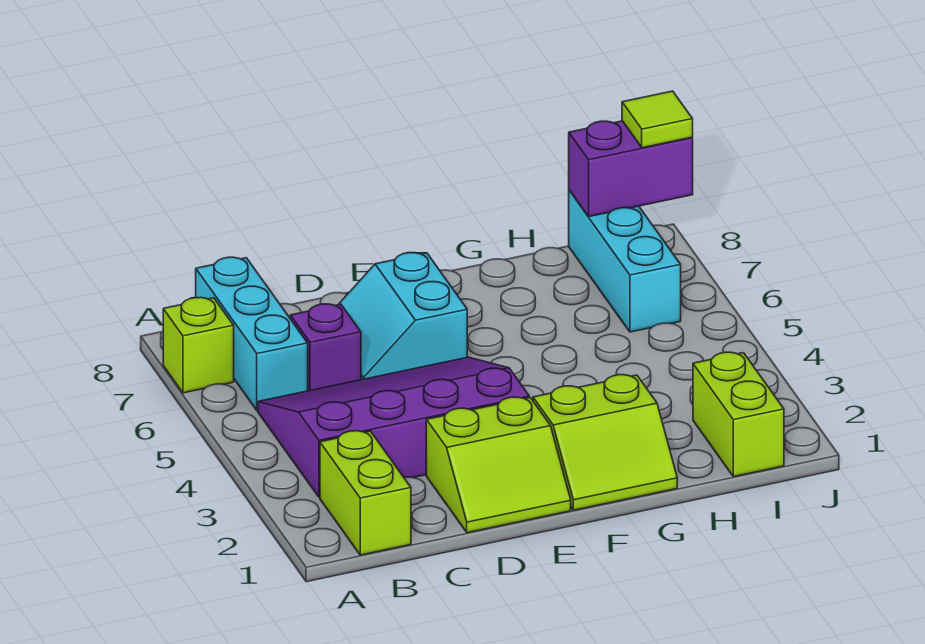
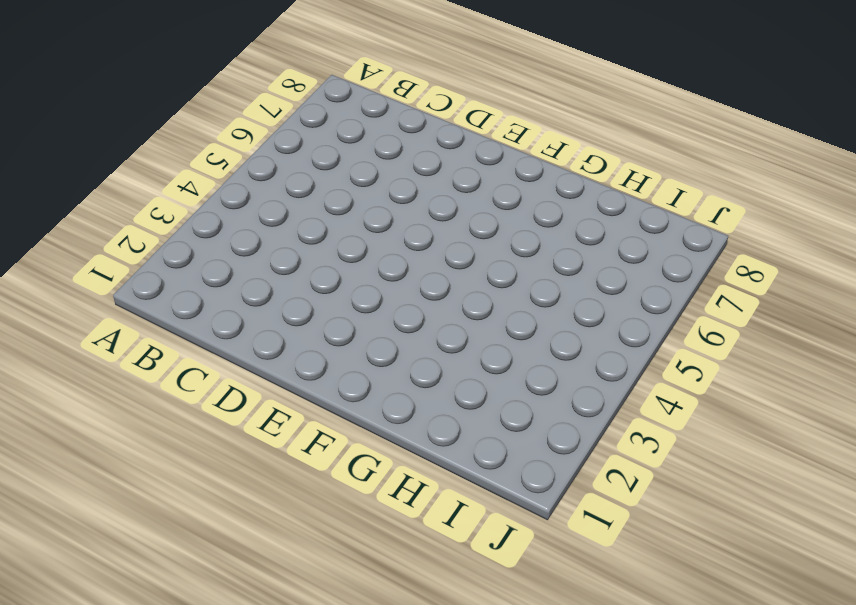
none -> lime brick A7 level 1
none -> lime brick B1:B2 level 1
none -> purple slope B3:E5 level 1 top 3

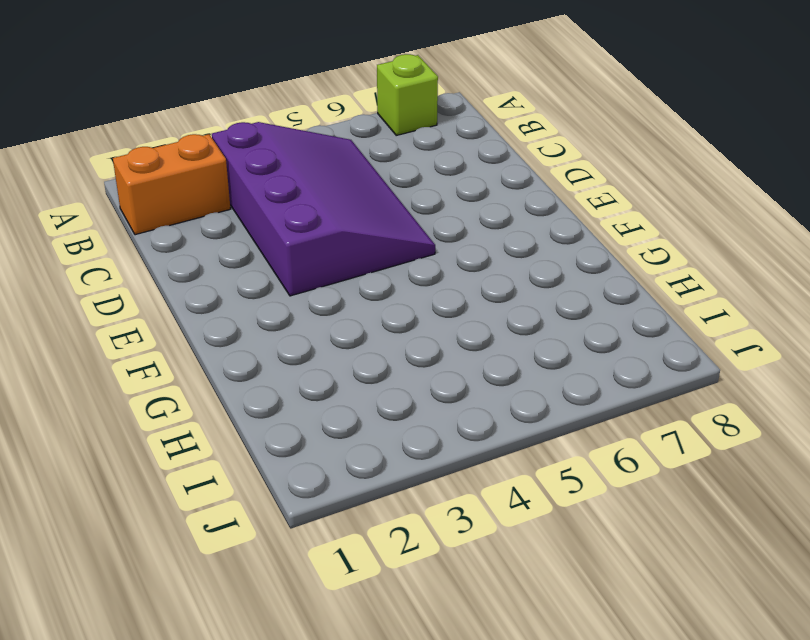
orange brick B1:B2 level 1 -> lime brick B1:B2 level 1
none -> cyan brick B6:B8 level 1
none -> purple brick C6 level 1
none -> lime slope D1:E2 level 1 top 2

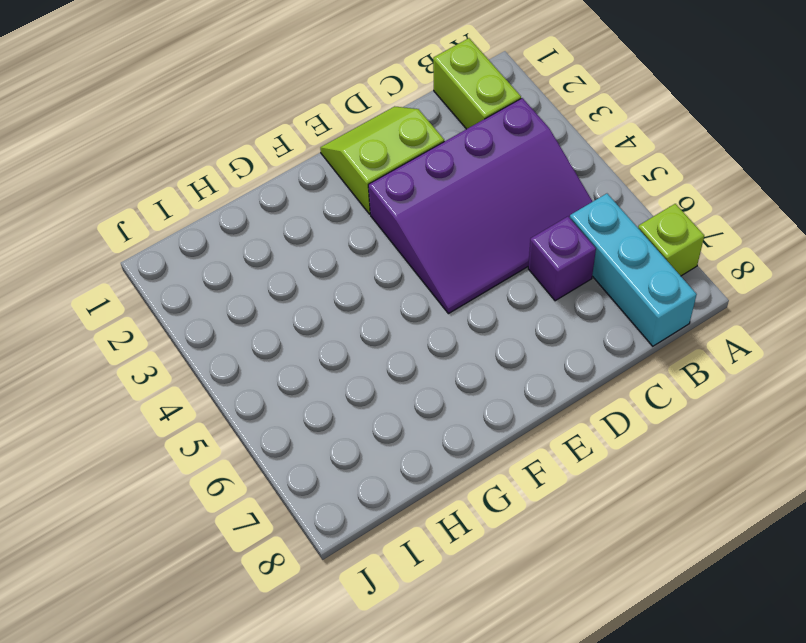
none -> cyan slope D6:E7 level 1 top E
none -> lime slope F1:G2 level 1 top 2
none -> lime brick I1:I2 level 1

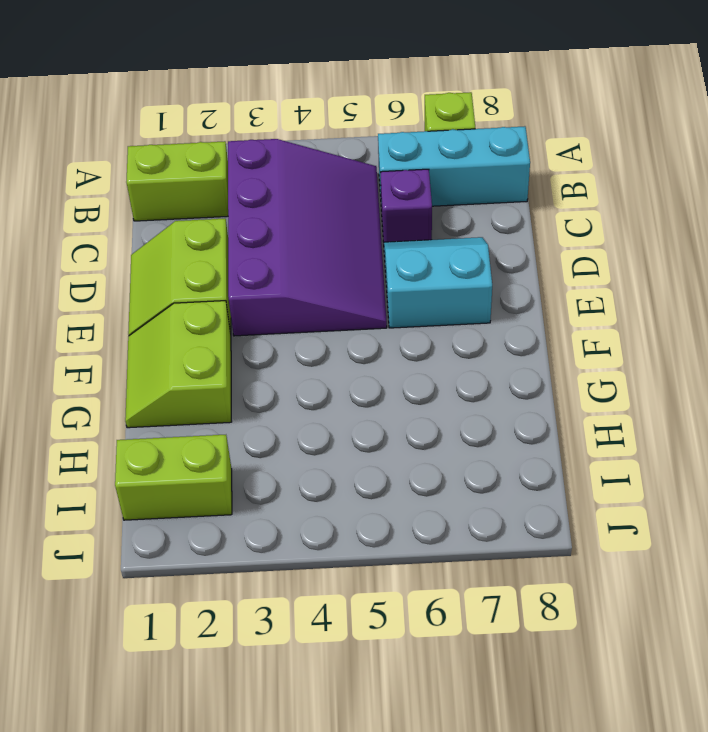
none -> cyan brick I6:I8 level 1
none -> purple brick I8:J8 level 2
none -> lime tile J8 level 3

